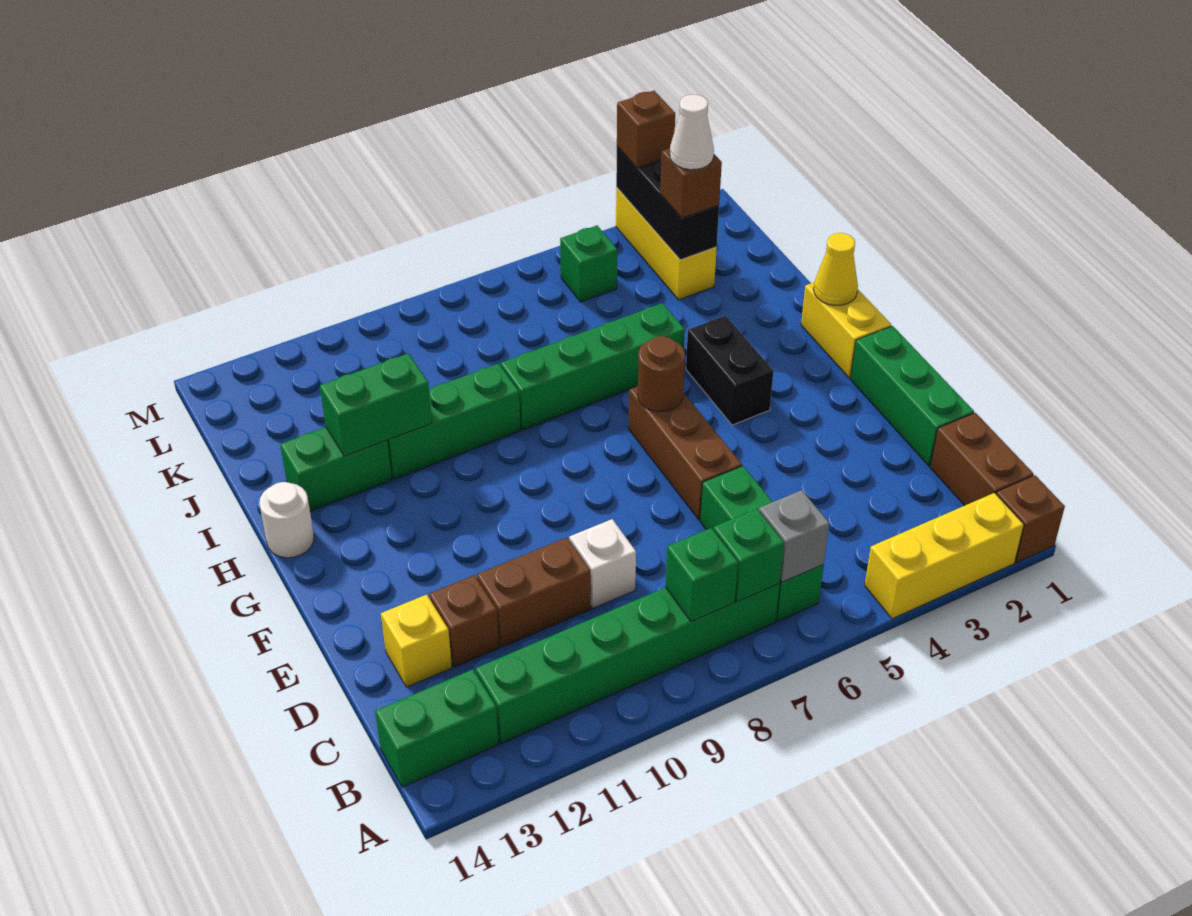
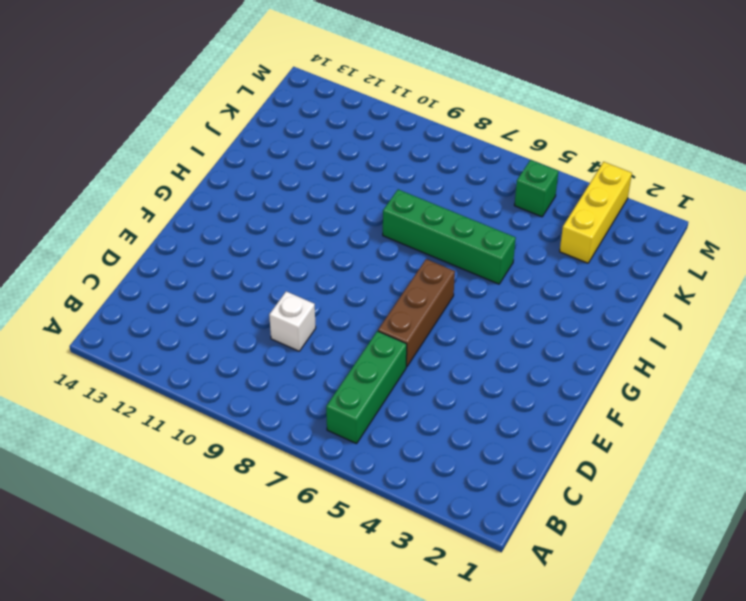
none -> brown brick A1 level 1
none -> yellow brick A2:A4 level 1
none -> brown brick B1:C1 level 1
none -> green brick B7:B12 level 1

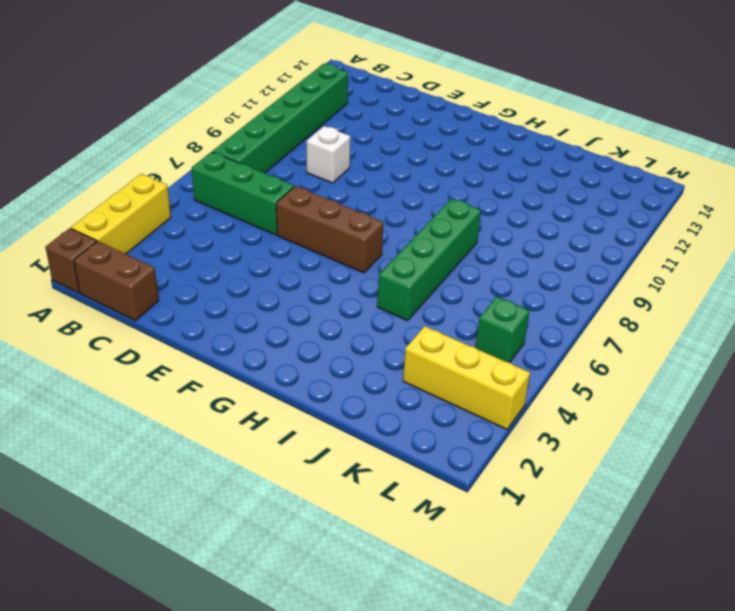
none -> green brick B13:B14 level 1
none -> green brick D1:F1 level 1
none -> brown brick D10:D11 level 1
none -> brown brick D12 level 1

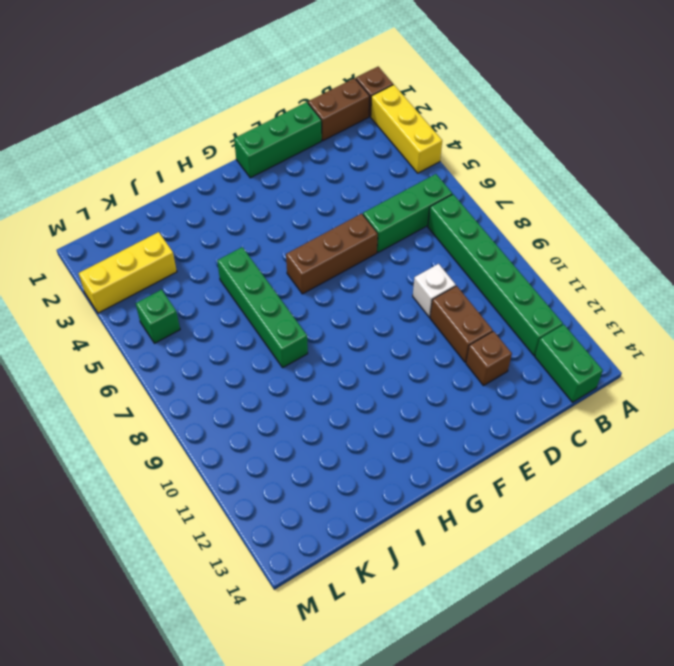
none -> yellow brick D13 level 1
none -> yellow brick G1:H1 level 1
none -> black brick G4:H4 level 1
none -> white round brick H14 level 1

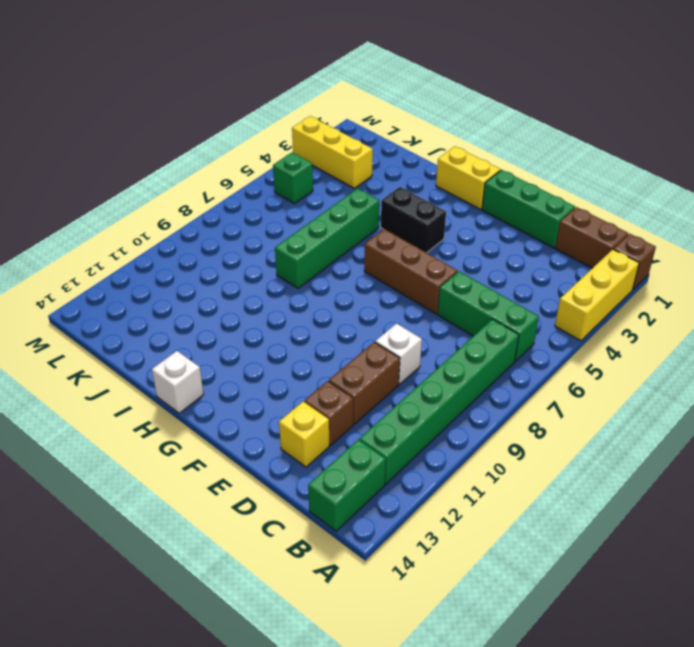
white brick H14 level 1 -> white round brick H14 level 1
none -> green brick I9:I11 level 1
none -> green brick I12:I13 level 1
none -> grey brick B6 level 2
none -> green brick B7 level 2

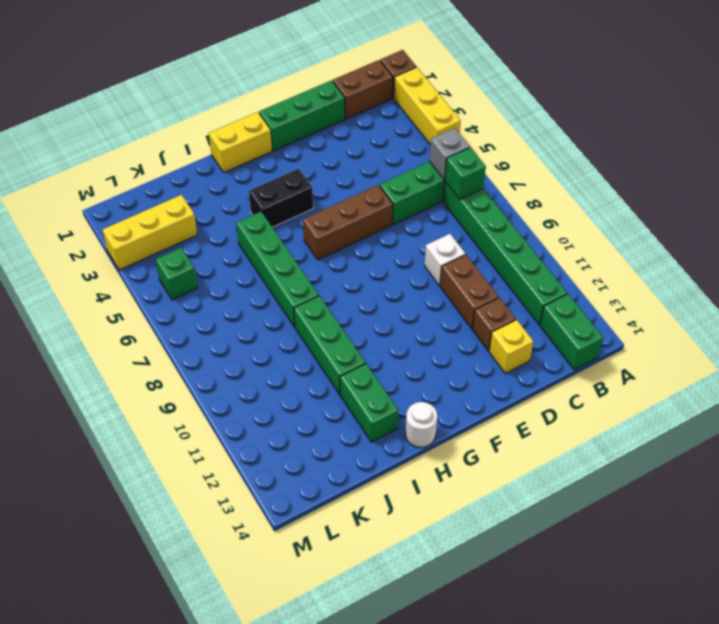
none -> green brick B8 level 2
none -> brown round brick G6 level 2
none -> yellow cone H1 level 2
none -> green brick I11:I12 level 2

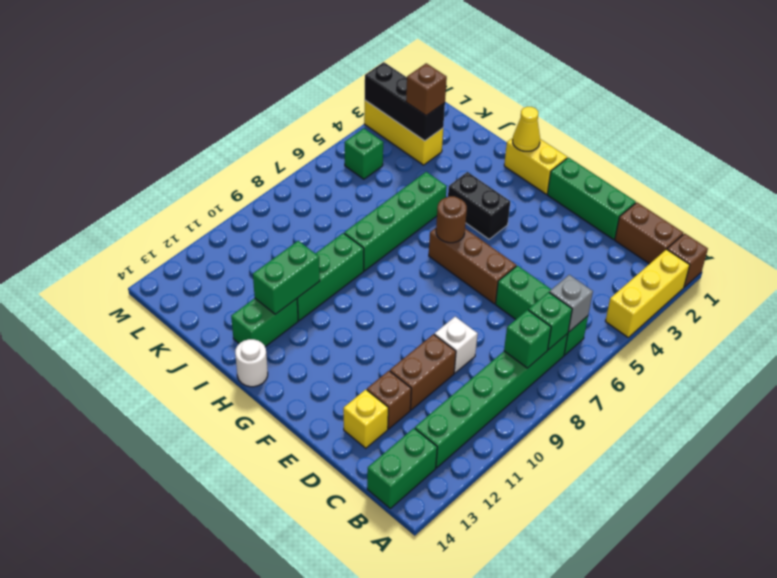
none -> brown brick M3 level 3
none -> white cone K3 level 4

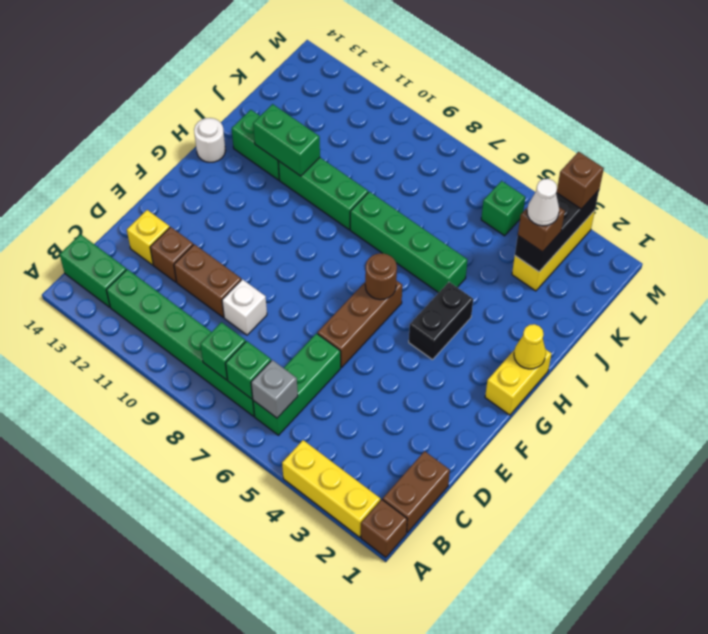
none -> green brick D1:F1 level 1

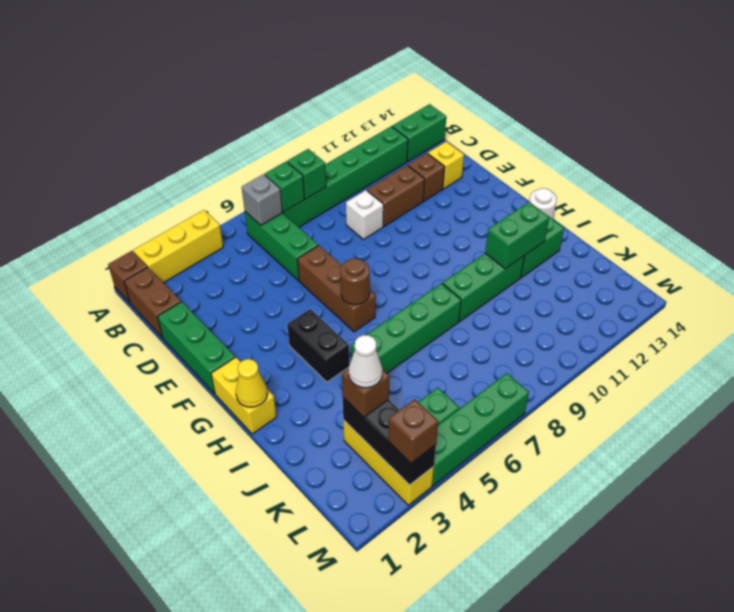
green brick M4:M7 level 1 -> none

